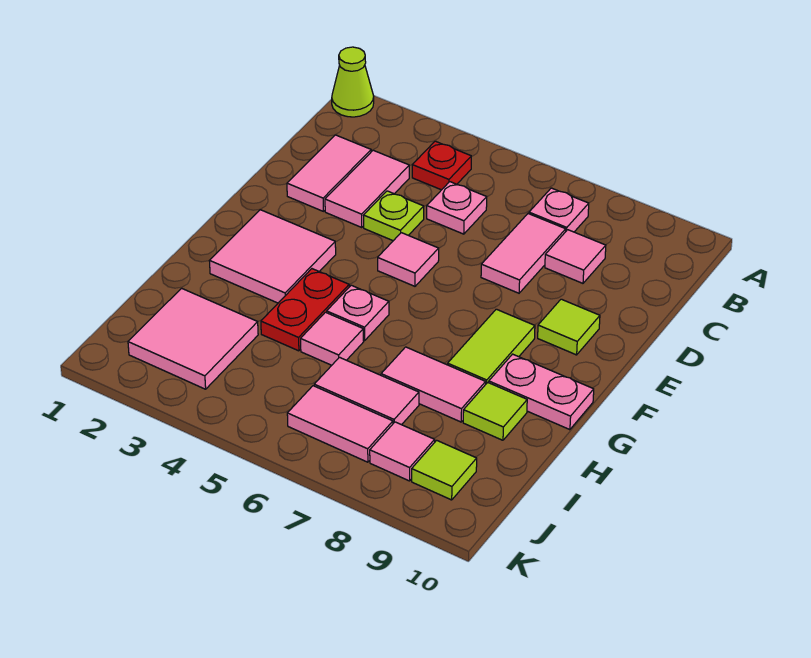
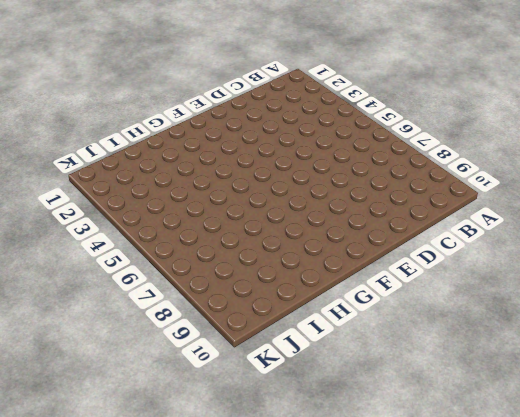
none -> lime cone A1 level 1
none -> red plate B4 level 1
none -> pink plate B7 level 1

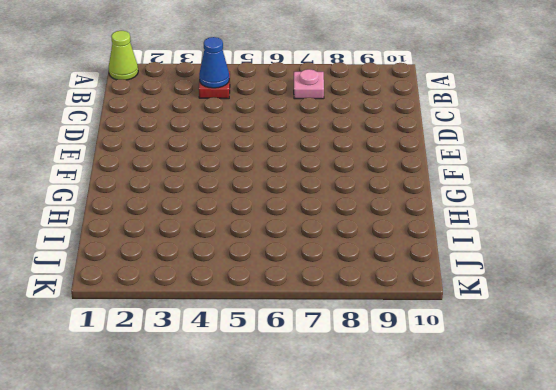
blue cone B4 level 2 -> none
none -> pink tile C2:D2 level 1
none -> pink tile C3:D3 level 1
none -> pink plate C5 level 1

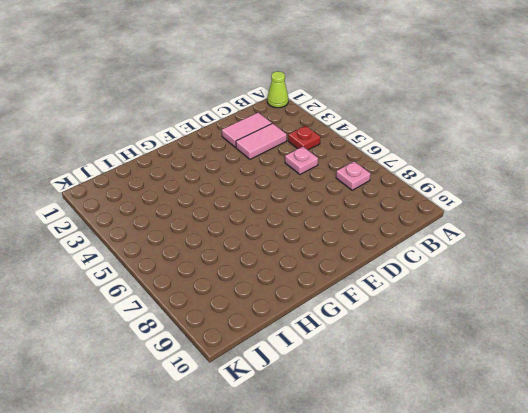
none -> pink tile C7:D7 level 1
none -> pink tile C8 level 1
none -> lime plate D4 level 1

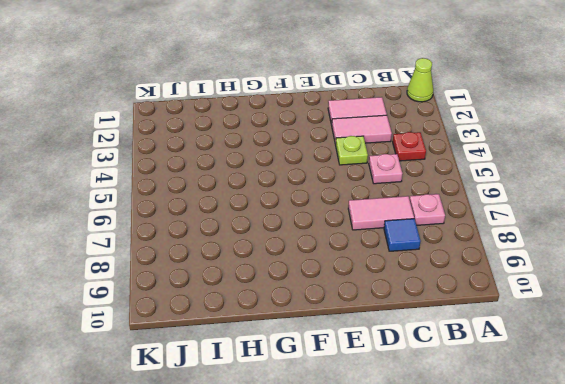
blue tile C8 level 1 -> pink tile C8 level 1
none -> pink tile E5 level 1
none -> lime tile E9 level 1
none -> pink tile F2:G3 level 1

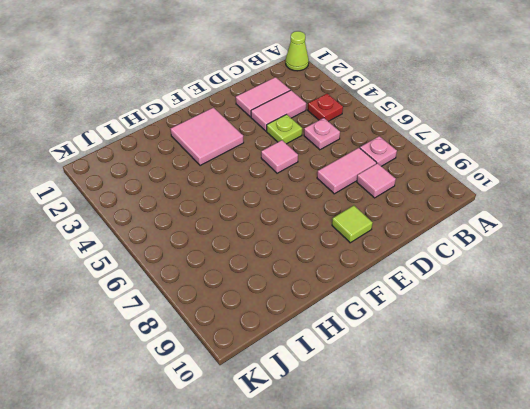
none -> lime tile F8:G8 level 1
none -> red plate G4:H4 level 1
none -> pink plate G5 level 1

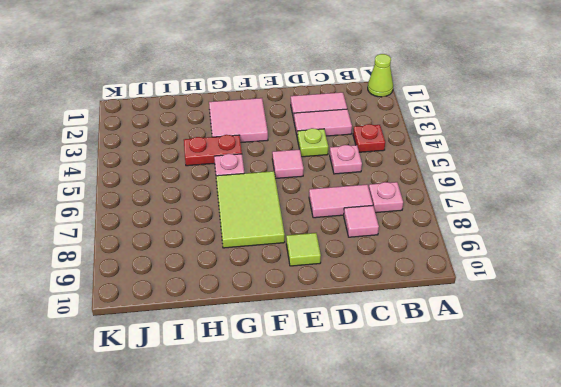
lime tile F6:G8 level 1 -> lime tile F8:G8 level 1
none -> pink plate G9:G10 level 1
none -> pink tile H5 level 1
none -> pink tile H7:H8 level 1

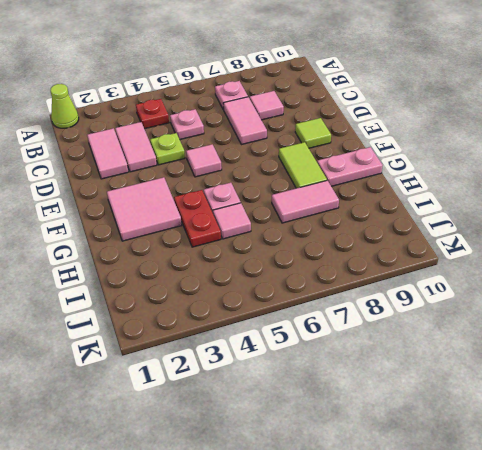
none -> lime tile H9 level 1
none -> pink tile I2:J3 level 1
none -> pink tile I6:I7 level 1

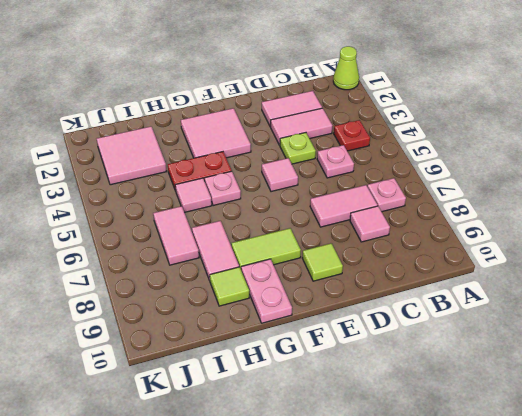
none -> pink tile J6:J7 level 1
none -> pink tile J8 level 1
none -> lime tile J9 level 1

